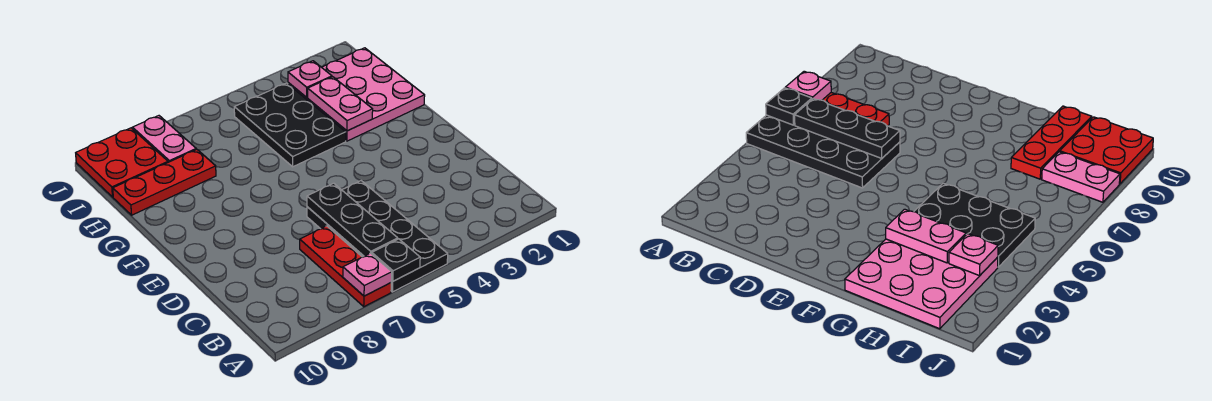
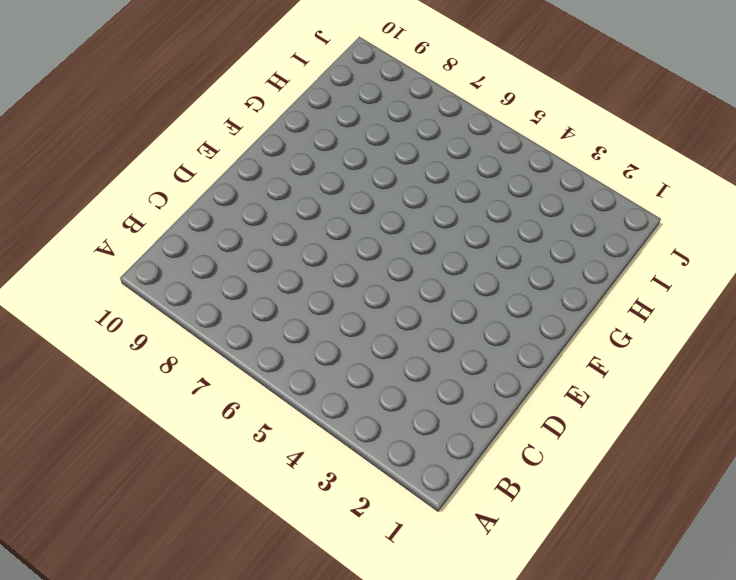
none -> black plate A5:D6 level 1
none -> red plate A7:C7 level 1
none -> pink plate G1:I3 level 1

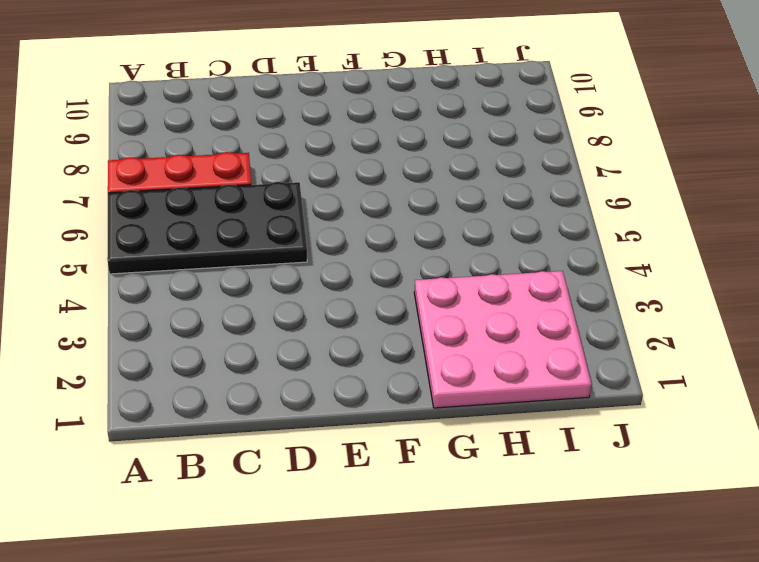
none -> black plate G4:I5 level 1
none -> red plate H8:H10 level 1
none -> pink plate I8:J8 level 1

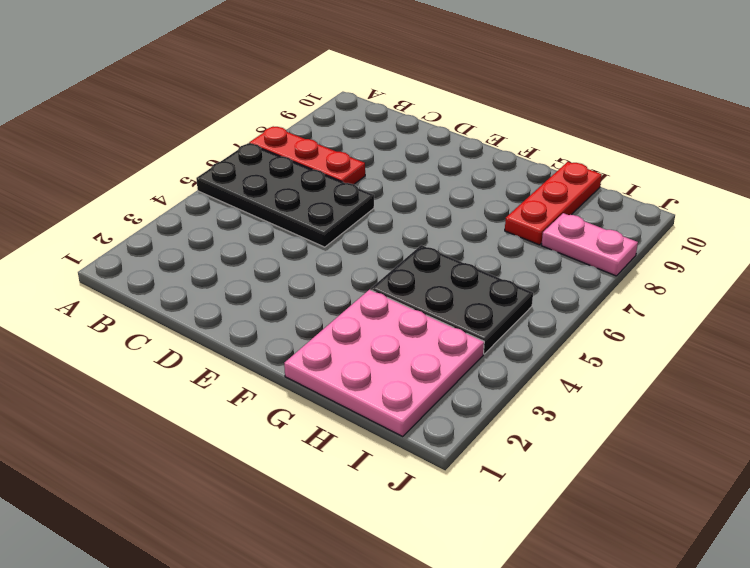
none -> red plate I9:J10 level 1
none -> black plate A6 level 2
none -> pink plate A7 level 2

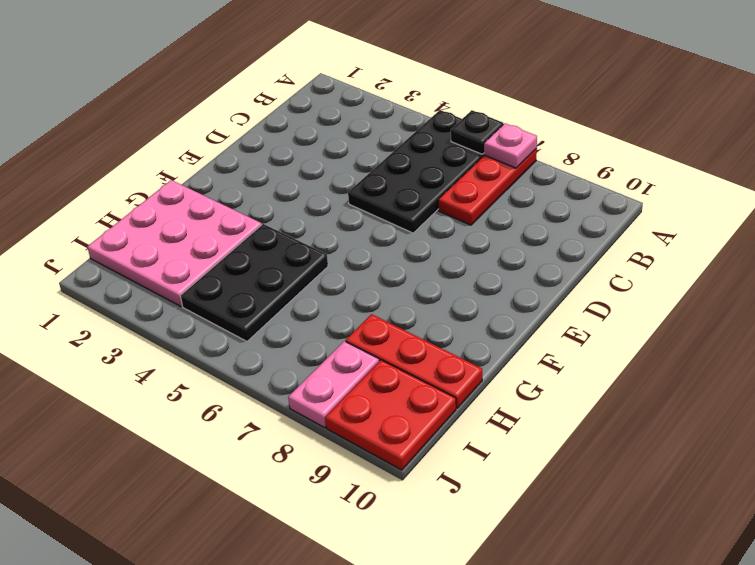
none -> black plate B6:D6 level 2
none -> pink plate G3:H3 level 2
none -> pink plate I3 level 2

